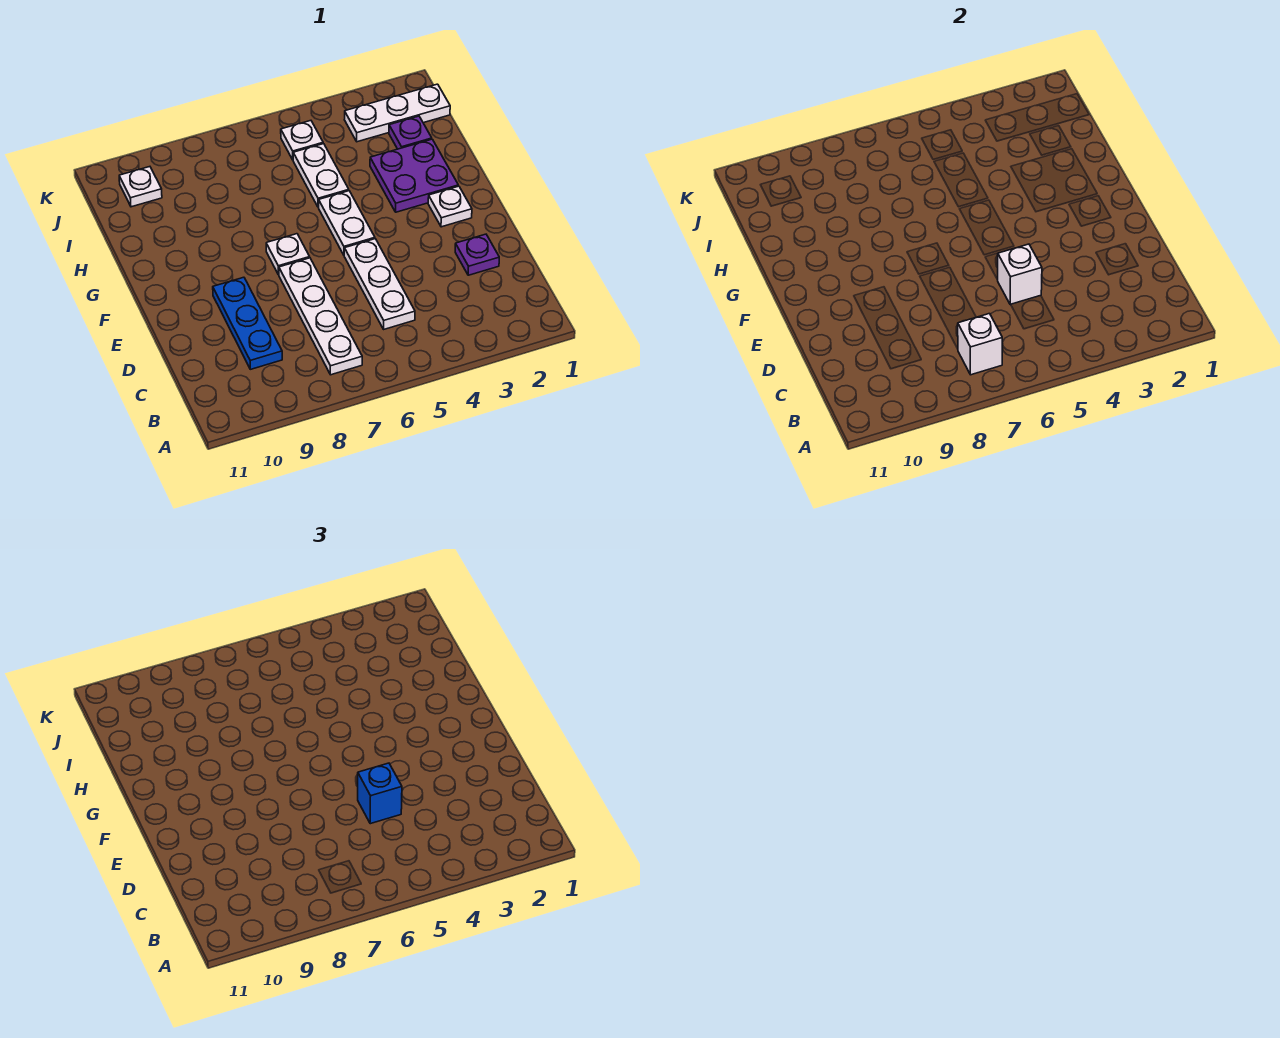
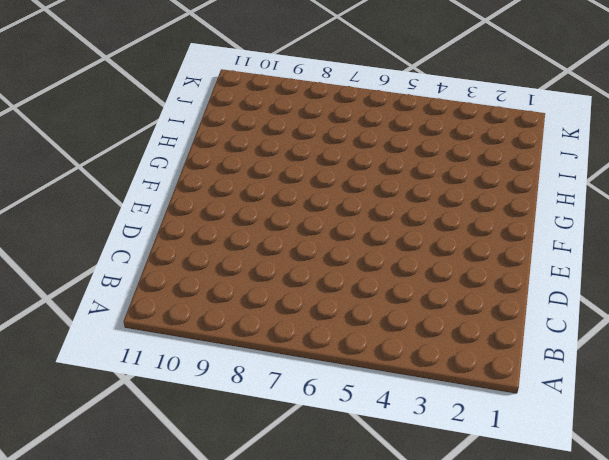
none -> white plate B7:E7 level 1
none -> white plate C5:E5 level 1
none -> blue plate C9:E9 level 1

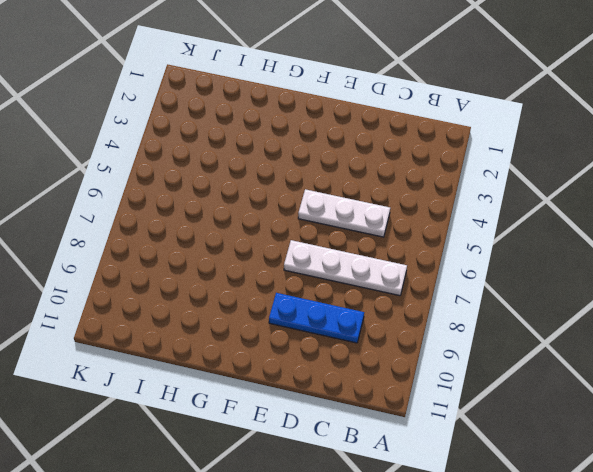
none -> purple plate D2 level 1
none -> white plate F2 level 1
none -> white plate F5:G5 level 1

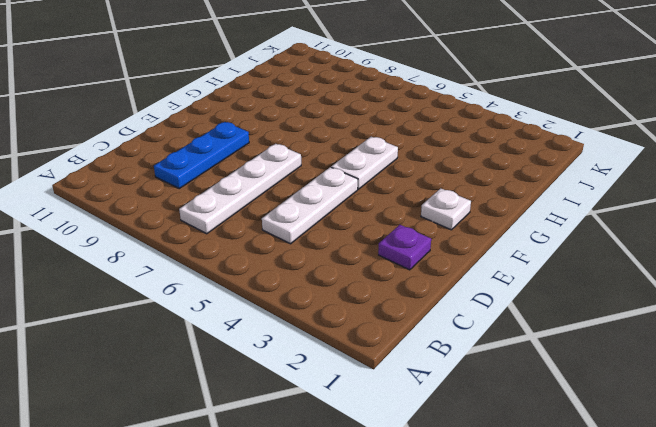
none -> white plate F7 level 1
none -> purple plate G2:H3 level 1
none -> white plate H5:I5 level 1

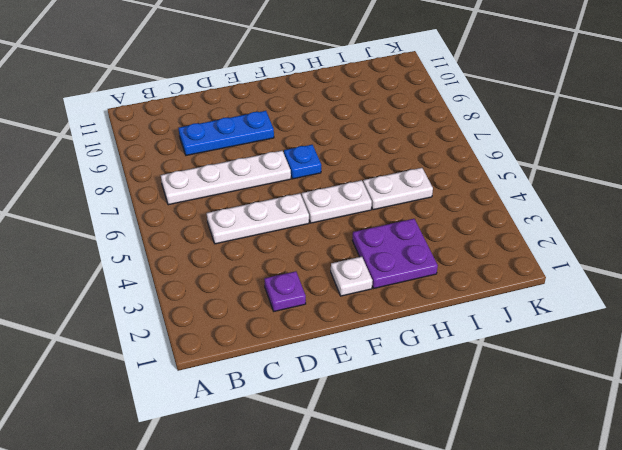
blue plate F7 level 1 -> white plate F7 level 1
none -> purple plate I2 level 1
none -> white plate J1:J3 level 1
none -> white plate J5 level 1

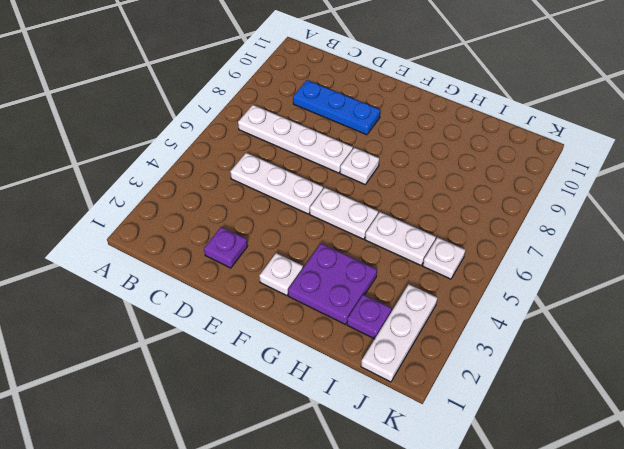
none -> white plate J10 level 1
none -> white brick B7 level 2
none -> white brick D5 level 2

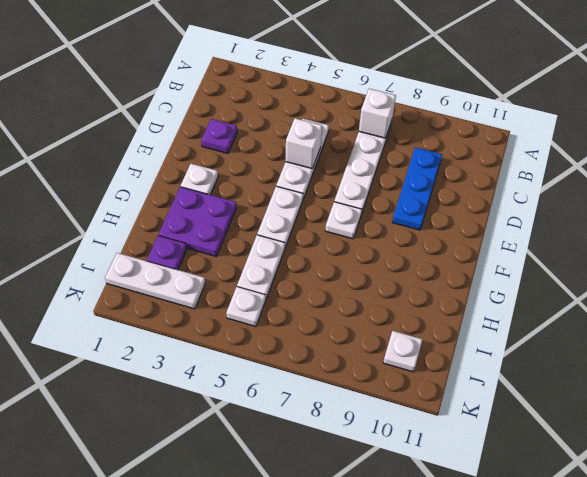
none -> blue brick D5 level 3

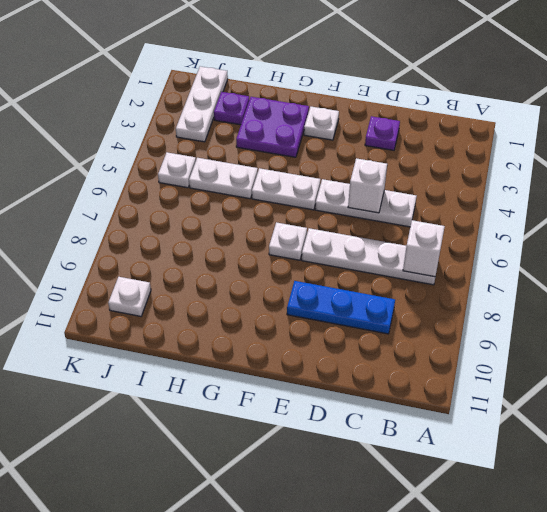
none -> blue brick D5 level 3

